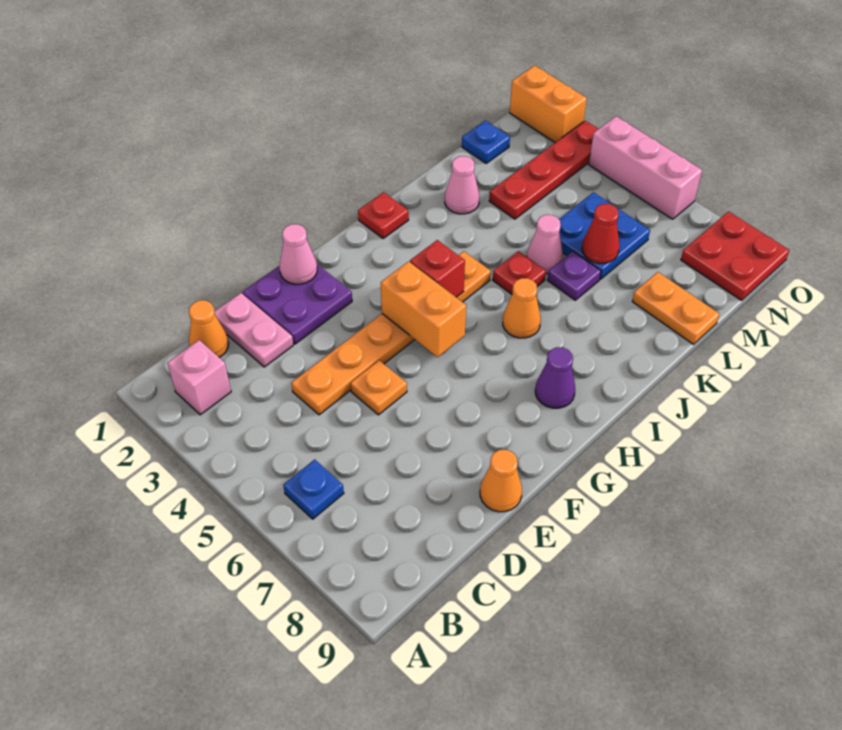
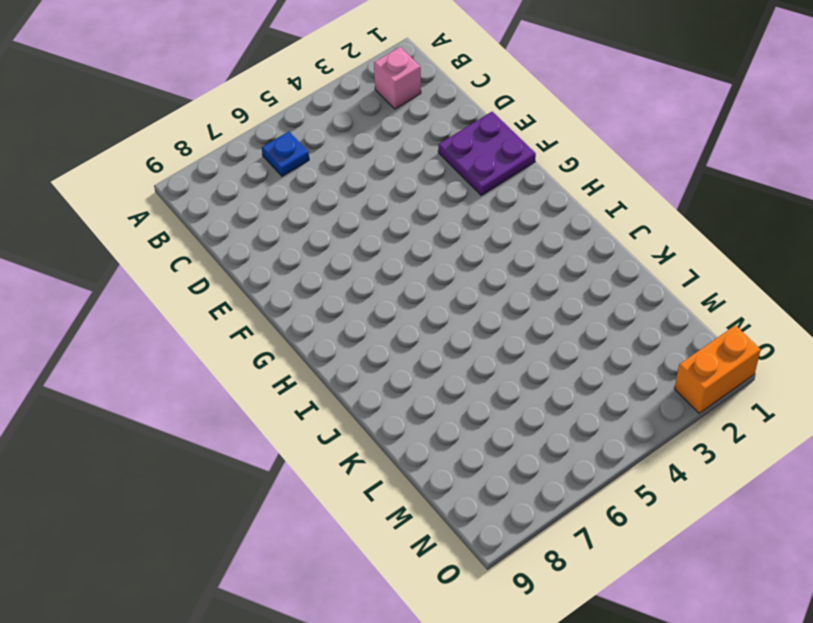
none -> orange cone C1 level 1
none -> pink plate D1:D2 level 1
none -> orange plate D4:I4 level 1

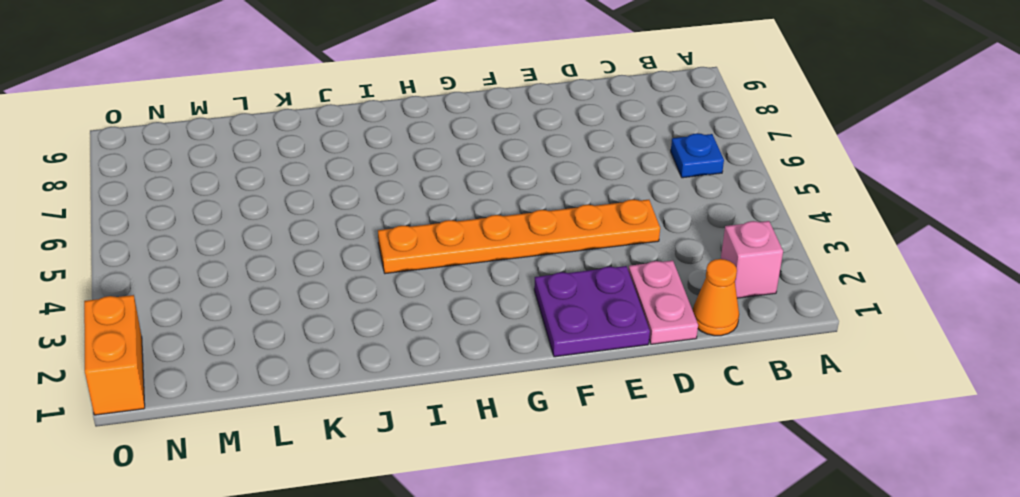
none -> orange plate E5 level 1
none -> orange cone E9 level 1
none -> purple cone H8 level 1

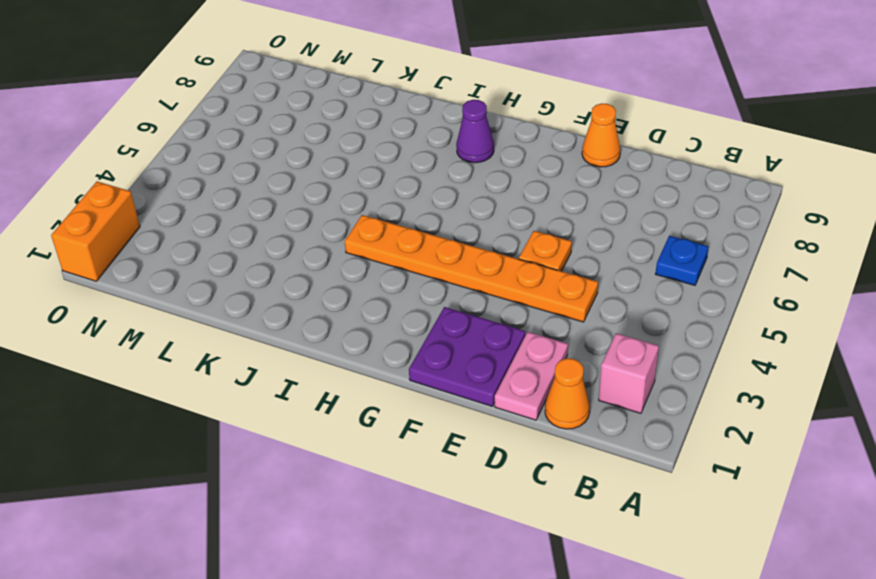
none -> red plate I1 level 1
none -> orange cone I6 level 1
none -> red plate J5 level 1

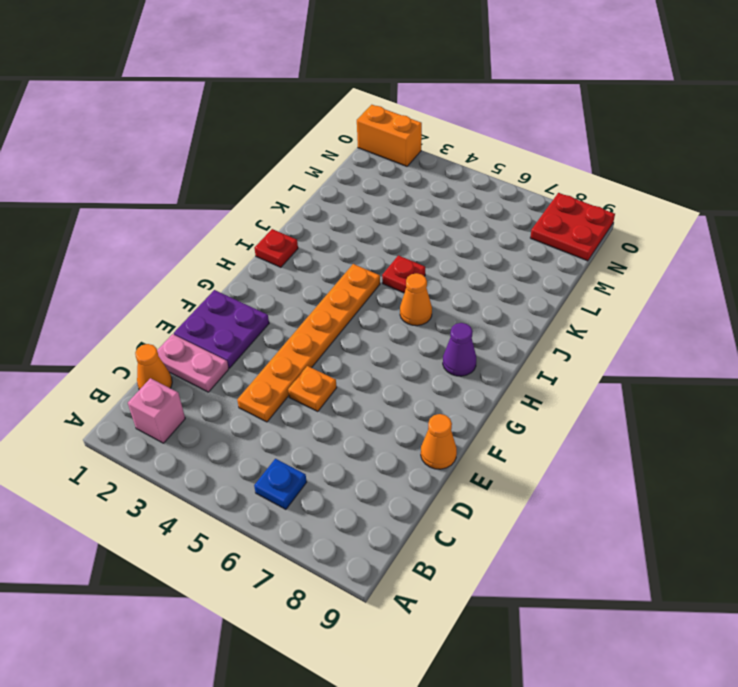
none -> pink cone K2 level 1
none -> pink cone K5 level 1
none -> purple plate K6 level 1

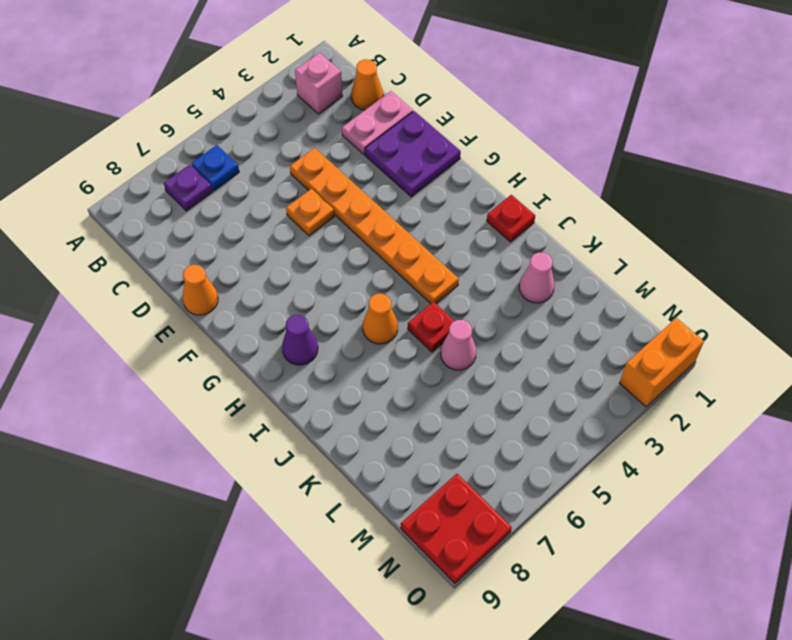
purple plate B7 level 1 -> purple plate K6 level 1
none -> red plate L3:O3 level 1
none -> blue plate L5:M6 level 1
none -> orange plate L8:L9 level 1

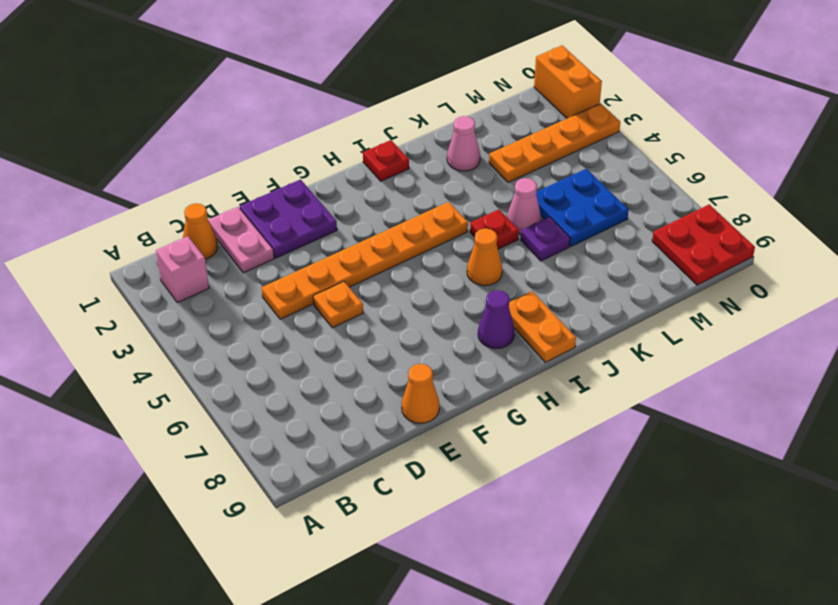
orange plate I8:I9 level 1 -> orange plate L8:L9 level 1
orange plate L3:O3 level 1 -> red plate L3:O3 level 1
none -> blue plate B6 level 1
none -> blue plate M1 level 1
none -> pink brick O4:O6 level 1

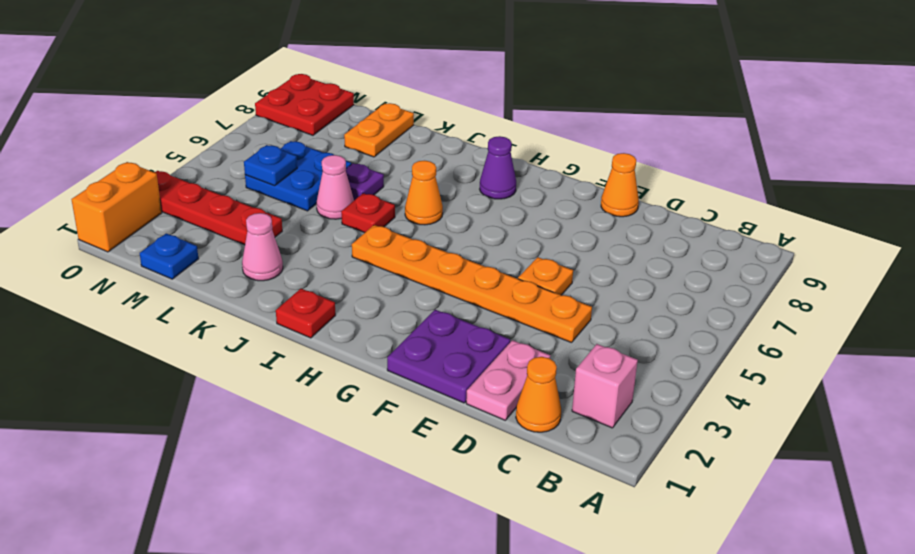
blue plate M5 level 2 -> blue plate B6 level 1
none -> pink brick O4:O6 level 1
none -> pink cone F1 level 2
none -> orange brick G4:G5 level 2

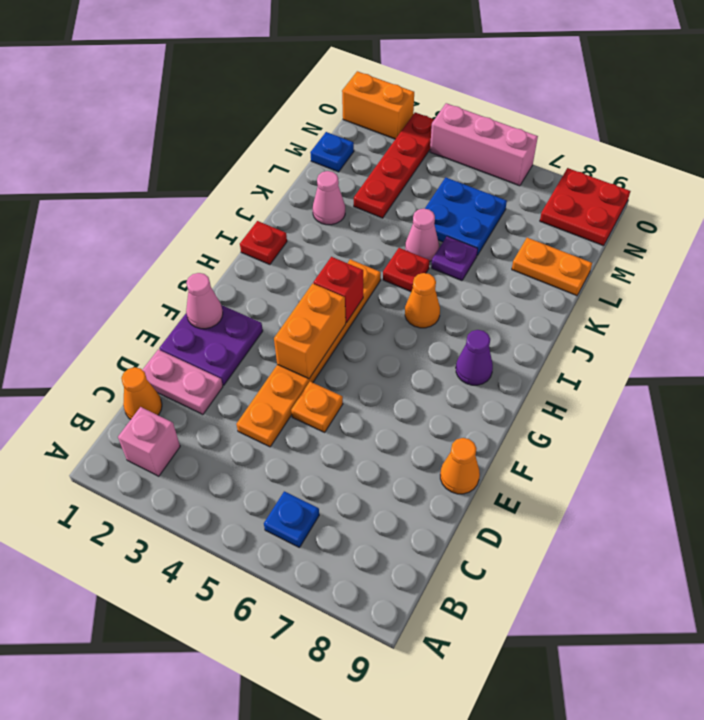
orange brick F4:G4 level 2 -> orange brick G4:G5 level 2
none -> red cone L6 level 2

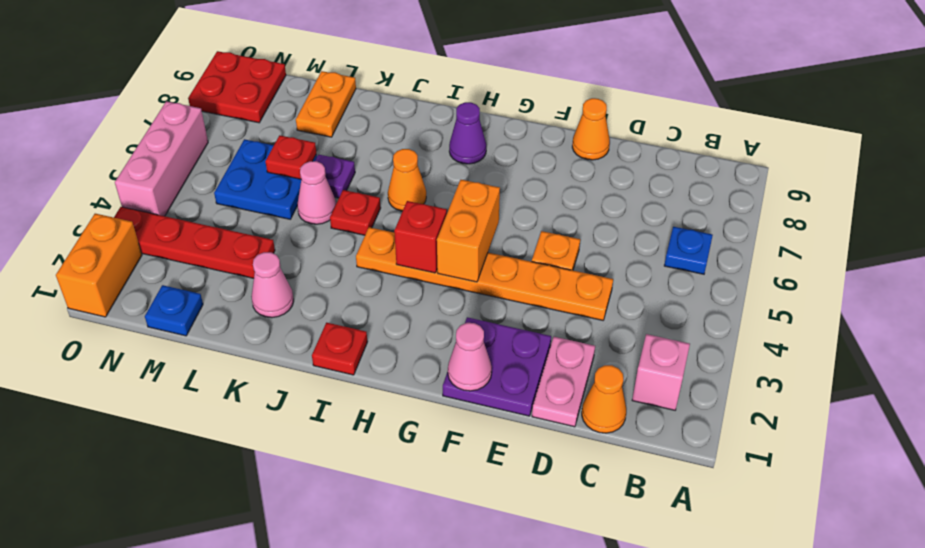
red plate L6 level 2 -> red cone L6 level 2

